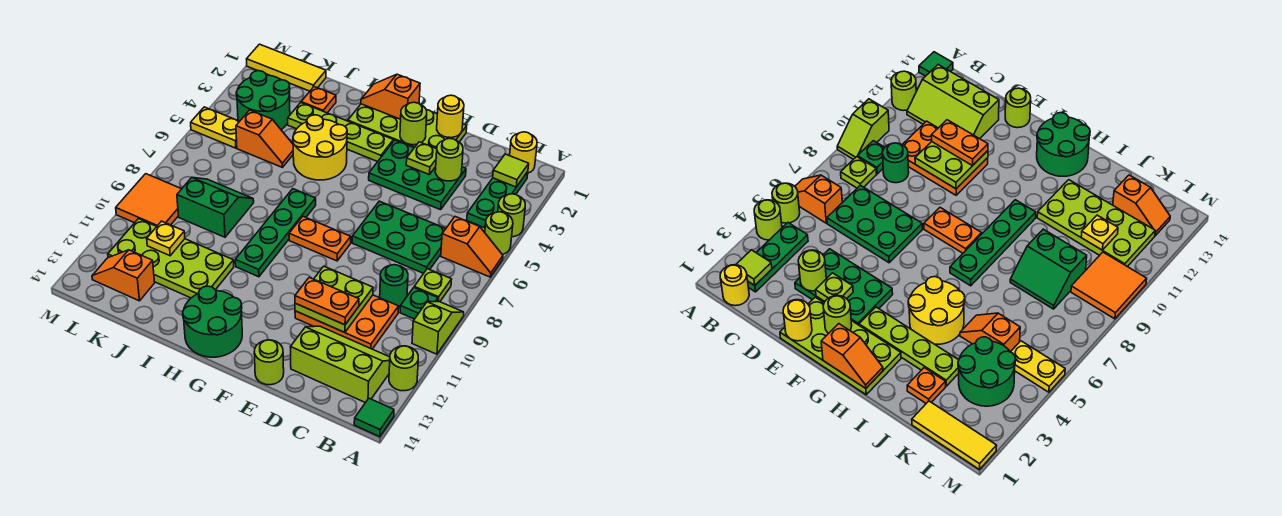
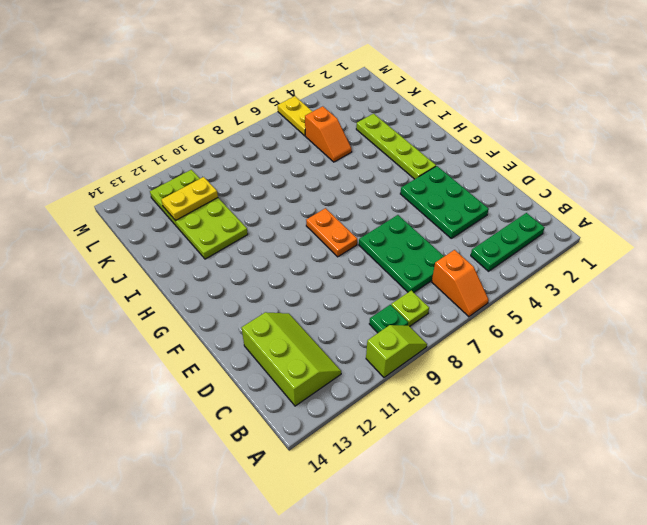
yellow plate K11:K12 level 2 -> yellow plate K11 level 2
none -> lime round brick A4 level 1
none -> lime round brick A5 level 1
none -> lime round brick A12 level 1
none -> green tile A14 level 1

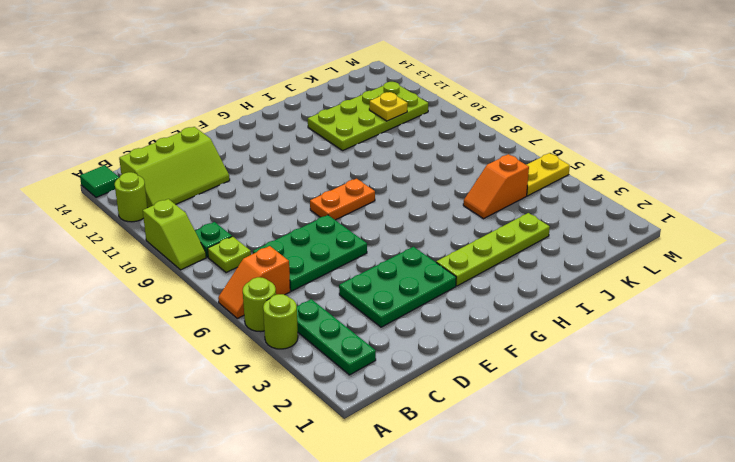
none -> yellow round brick B1 level 1
none -> green round brick C9 level 1
none -> orange plate C10:E11 level 1
none -> lime plate E1:H2 level 1

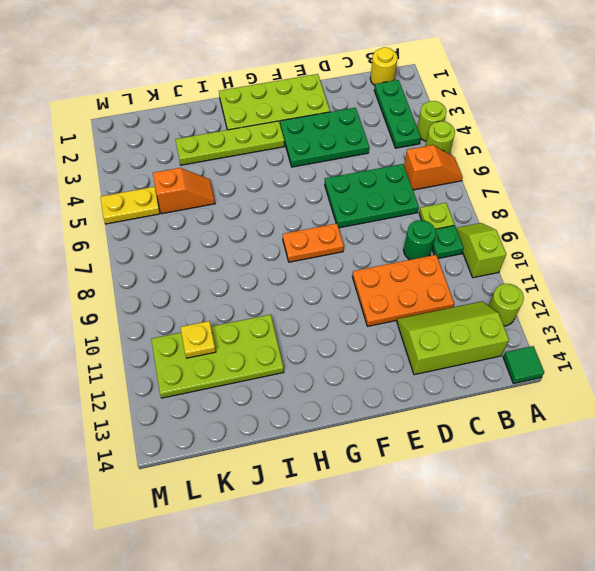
none -> lime round brick E14 level 1
none -> green round brick G13:H14 level 1
none -> yellow round brick H4:I5 level 1
none -> green plate H7:H10 level 1

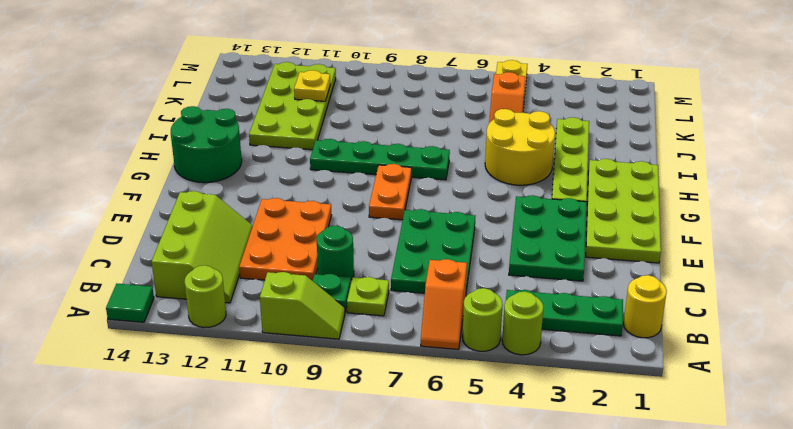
none -> lime round brick E14 level 1
none -> orange plate J2 level 1
none -> green slope J8:K9 level 1 top 9
none -> yellow tile K1:M1 level 1

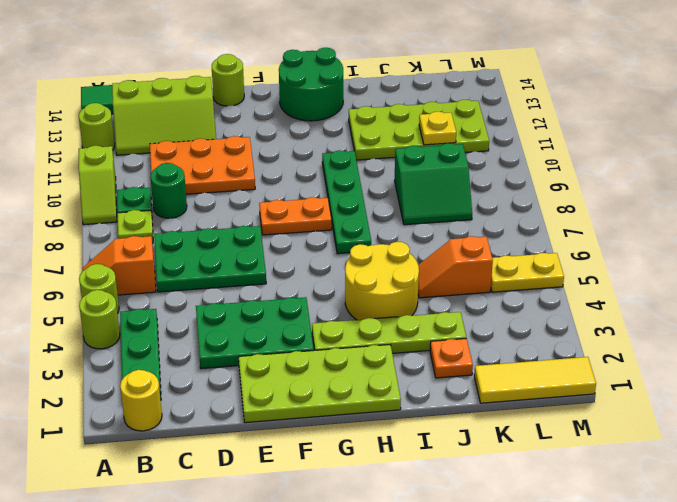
none -> green round brick K3:L4 level 1
none -> orange slope K13:L13 level 1 top K
none -> orange tile L9:M10 level 1
none -> lime tile B2 level 2

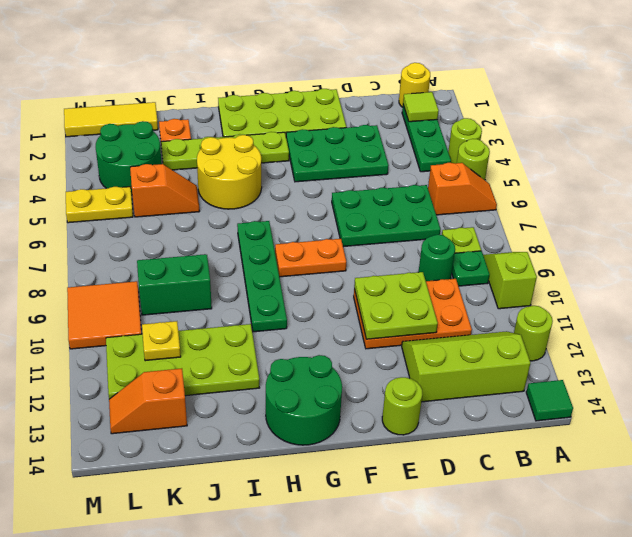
none -> lime round brick D3 level 2
none -> yellow round brick E1 level 2
none -> lime plate E3 level 2
none -> lime round brick F2 level 2

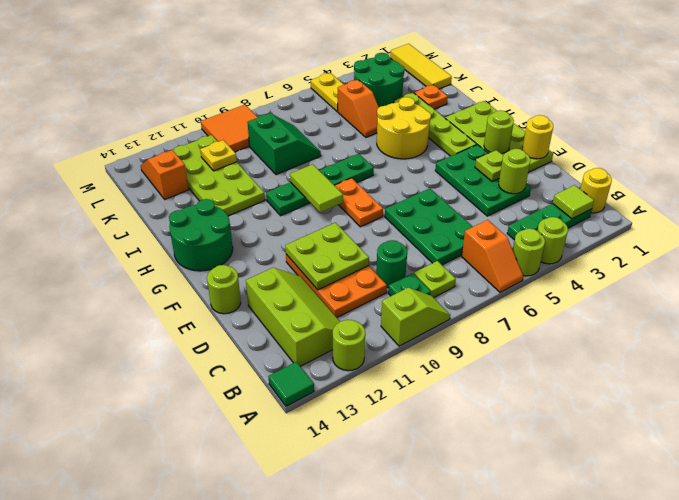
lime tile G9:H9 level 2 -> none
none -> orange slope G1:H1 level 2 top G
none -> orange plate D11:E11 level 3

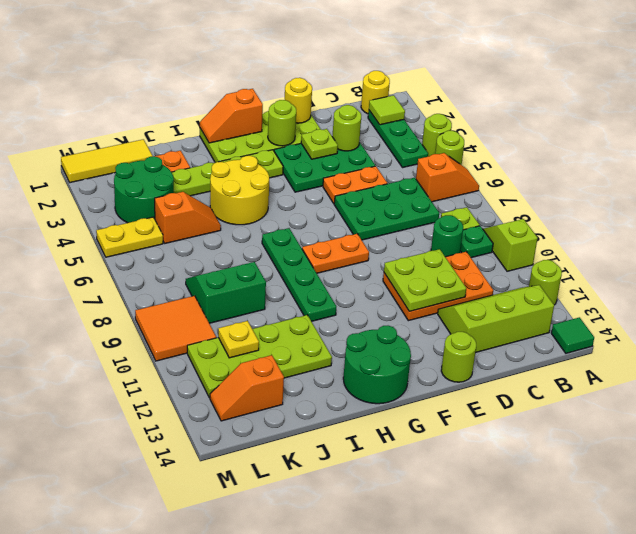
orange plate D5:E5 level 1 -> orange plate D11:E11 level 3

